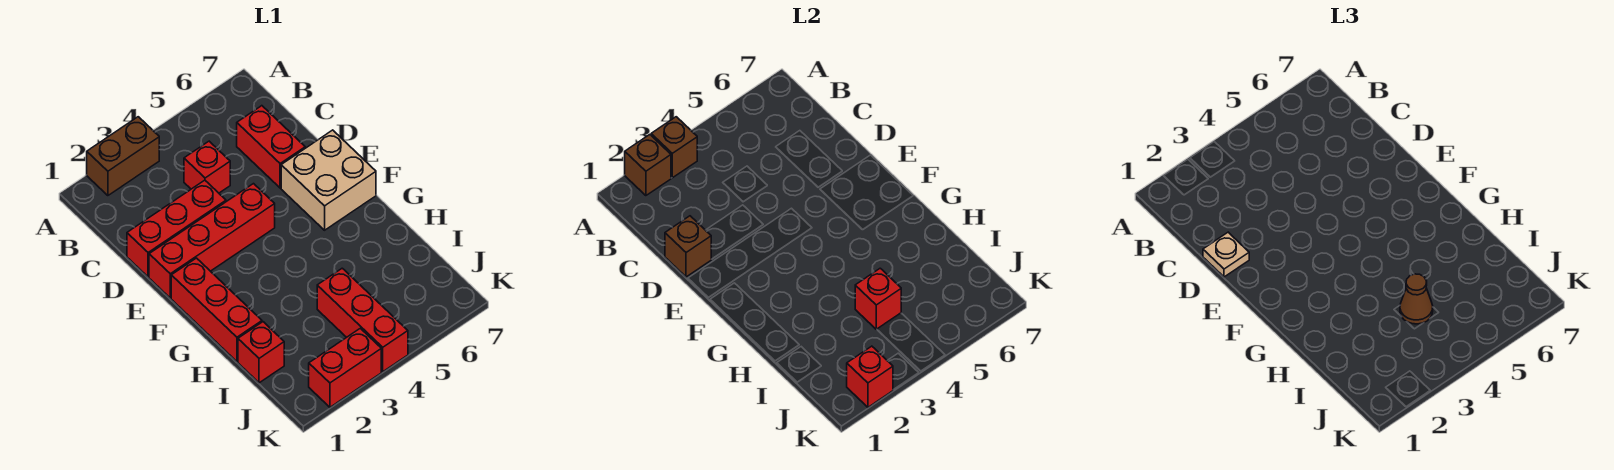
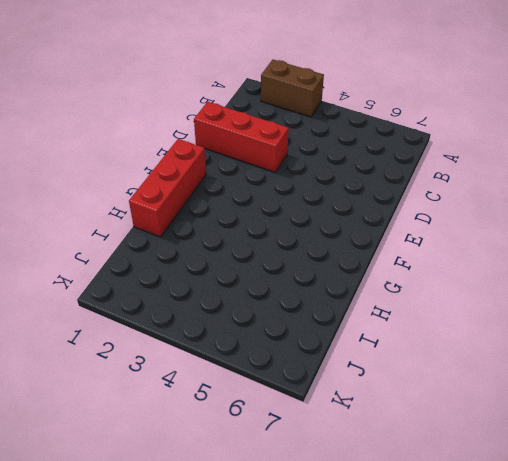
none -> red brick C4 level 1
none -> red brick C6:D6 level 1
none -> red brick E1:E4 level 1

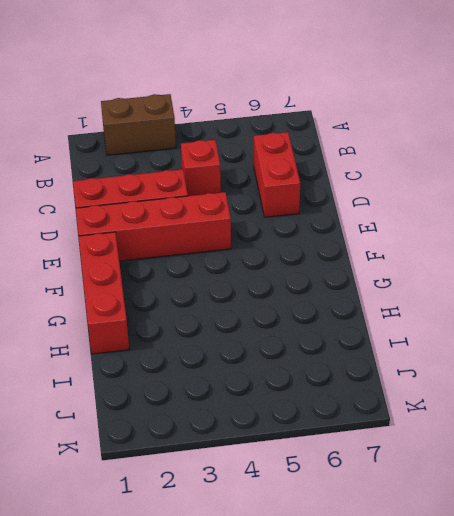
none -> tan brick E6:F7 level 1
none -> red brick I1 level 1
none -> red brick I4:K4 level 1

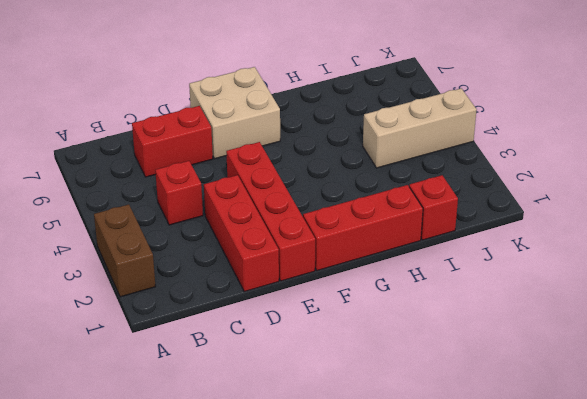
tan brick I4:K4 level 1 -> red brick I4:K4 level 1
none -> red brick K2:K3 level 1
none -> brown brick A2 level 2
none -> brown brick A3 level 2

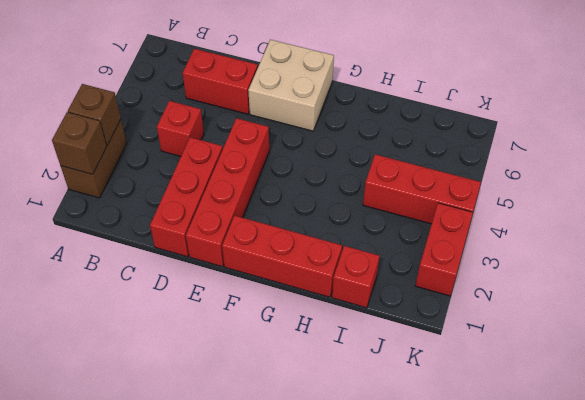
none -> brown brick D1 level 2
none -> red brick I4 level 2
none -> red brick K2 level 2

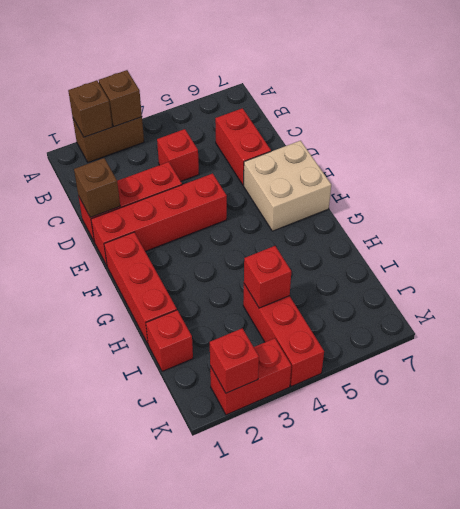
none -> tan plate D1 level 3
none -> brown cone I4 level 3

